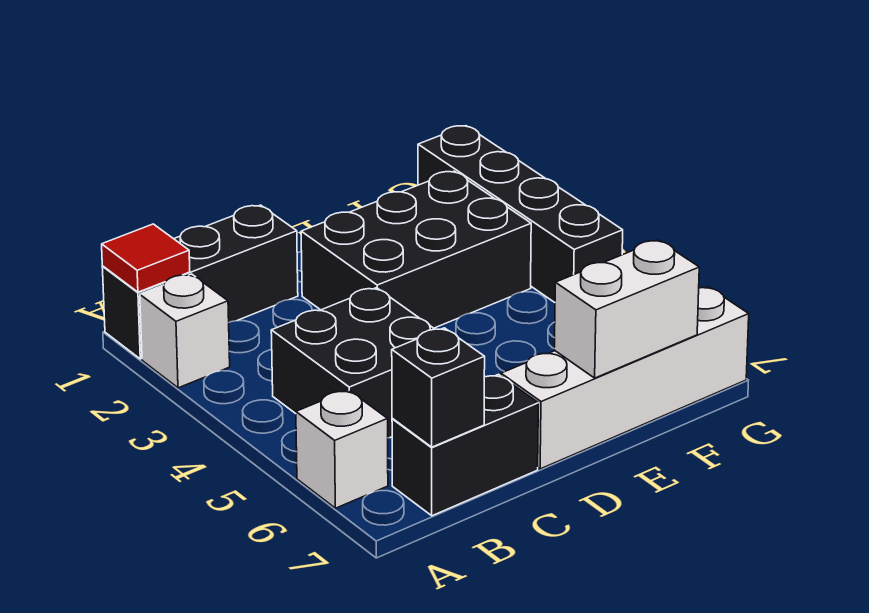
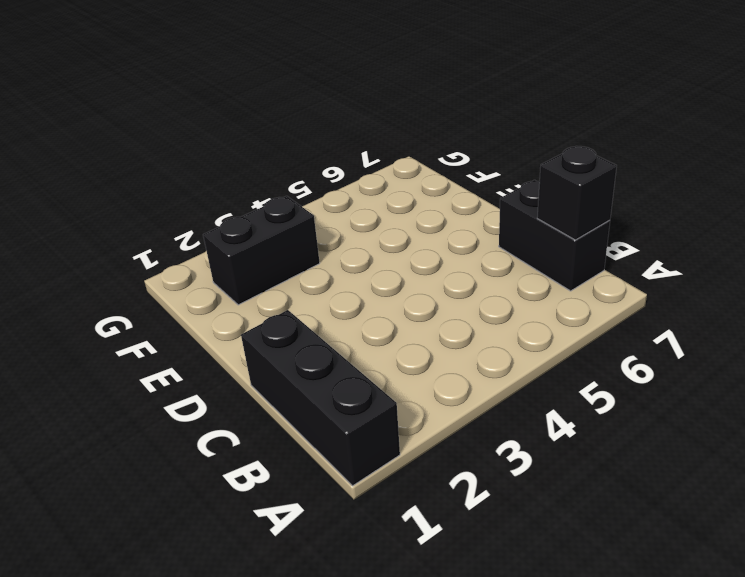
black brick F2:F3 level 1 -> black brick D2:F3 level 1
none -> white brick A2 level 1
none -> white brick A6 level 1

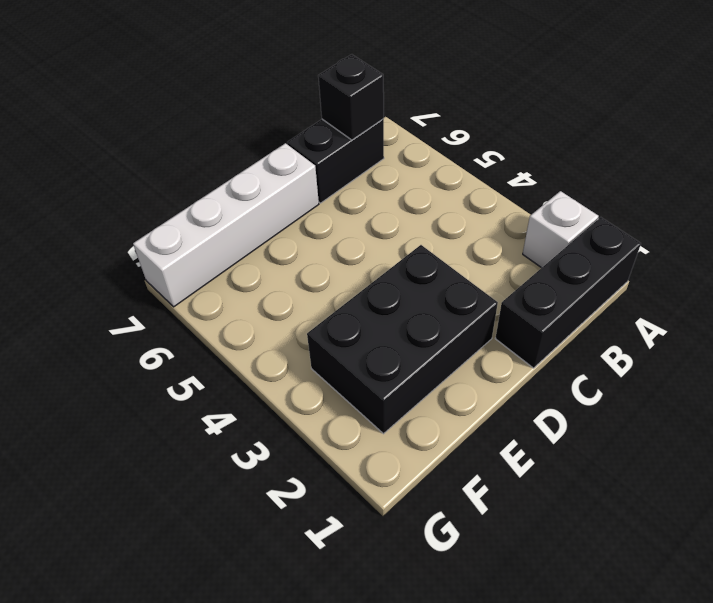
none -> white brick A6 level 1
none -> black brick B4:C5 level 1

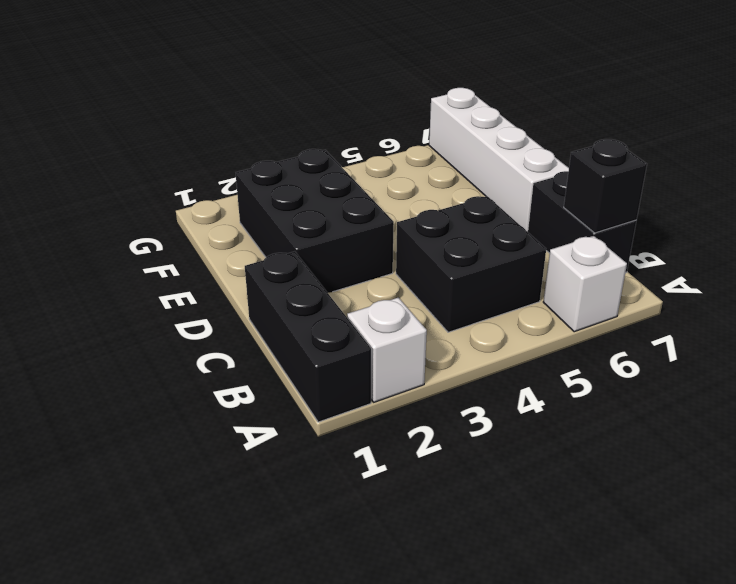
none -> black brick G1:G4 level 1
none -> red tile A1 level 2

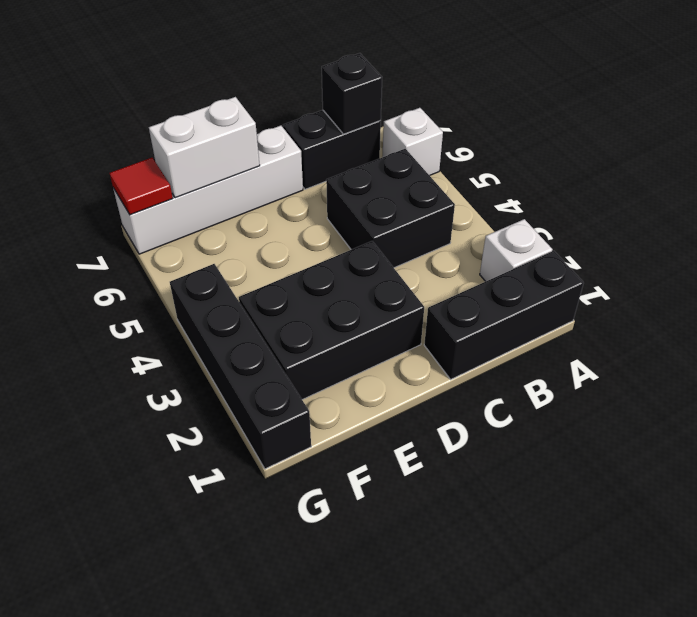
red tile G7 level 2 -> red tile A1 level 2

